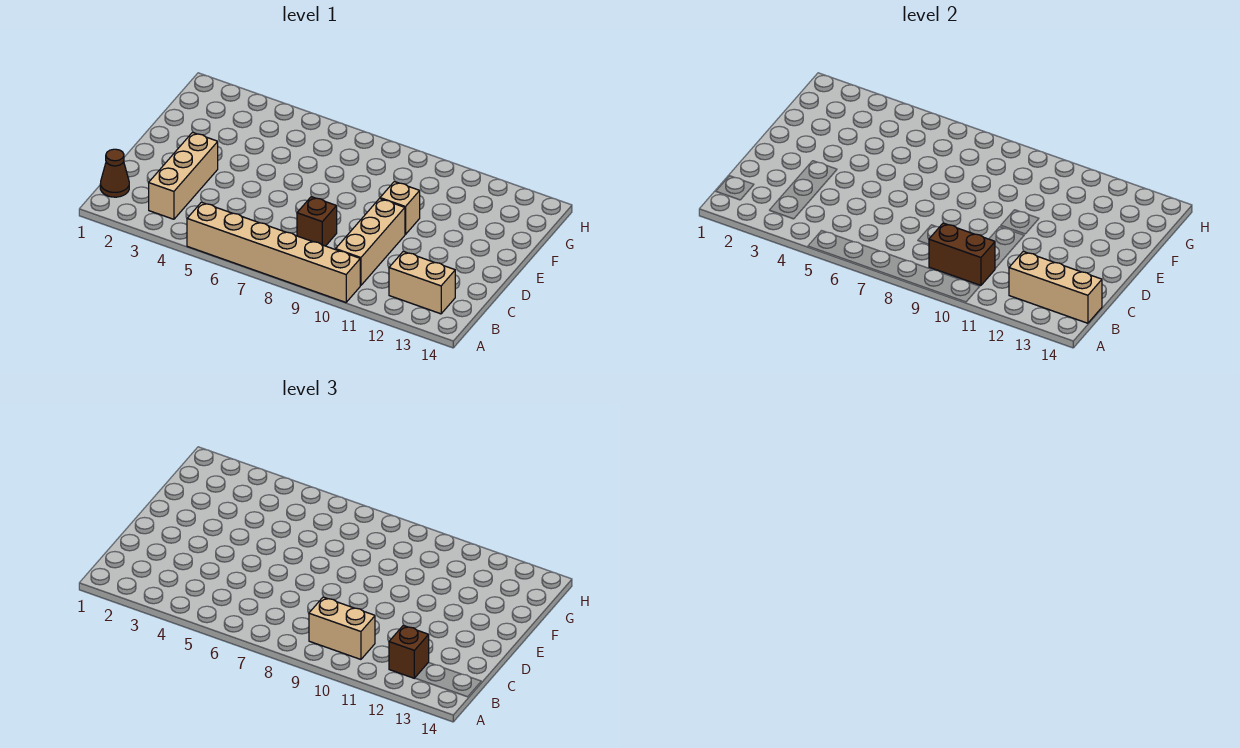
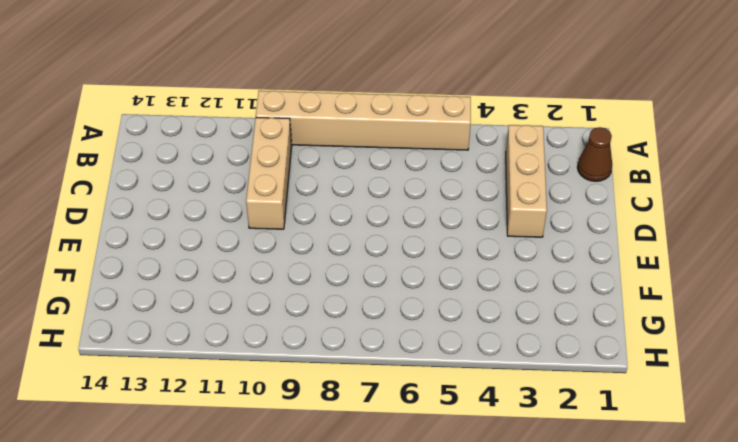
none -> tan brick B12:B13 level 1
none -> brown brick C8 level 1

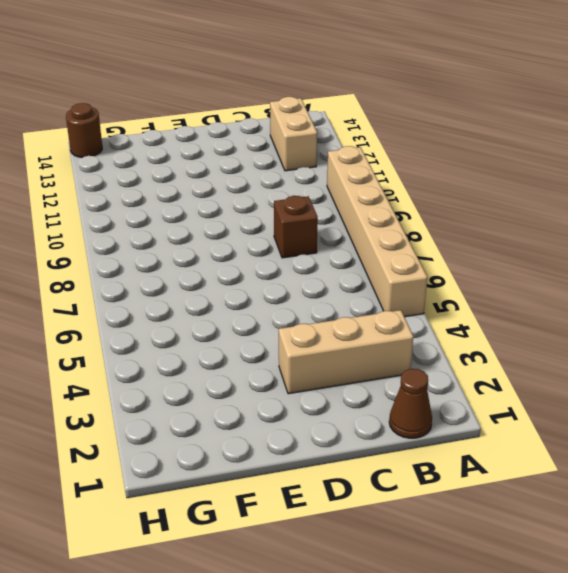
brown round brick H14 level 1 -> none
none -> tan brick B10:D10 level 1
none -> tan brick E10 level 1

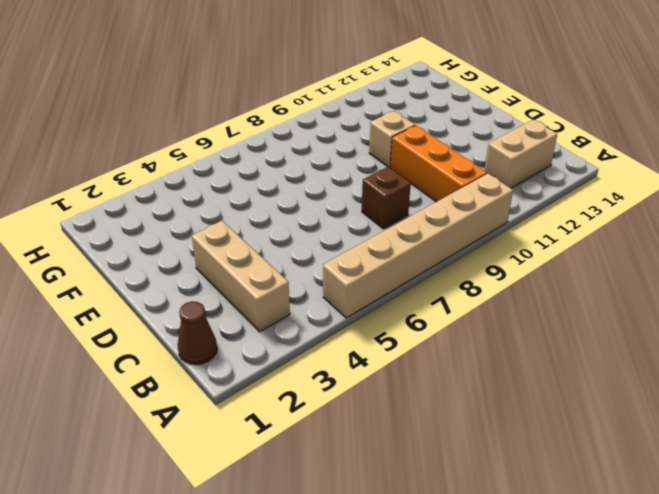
orange brick B10:D10 level 1 -> tan brick B10:D10 level 1
none -> brown brick B9:B10 level 2
none -> tan brick B12:B14 level 2

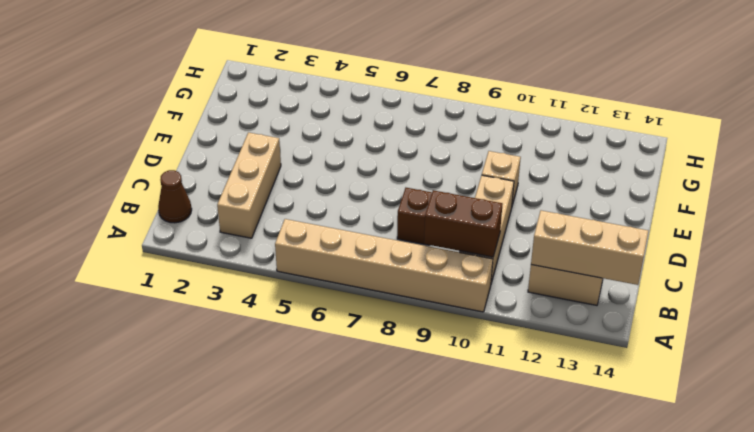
none -> tan brick B9:B10 level 3
none -> brown brick B12 level 3

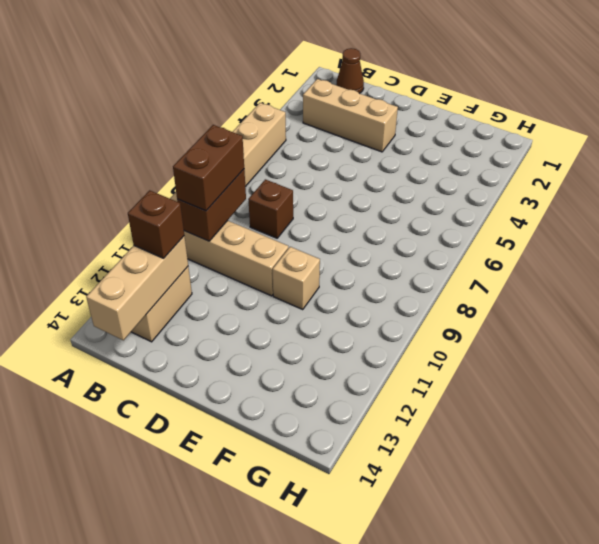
brown brick B9:B10 level 3 -> tan brick B9:B10 level 3

